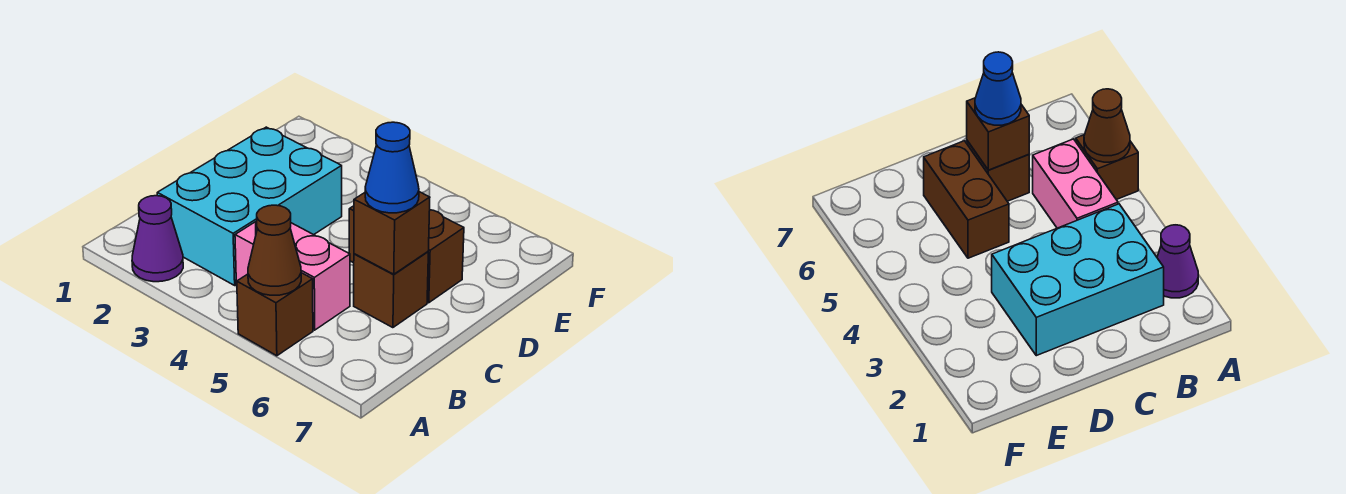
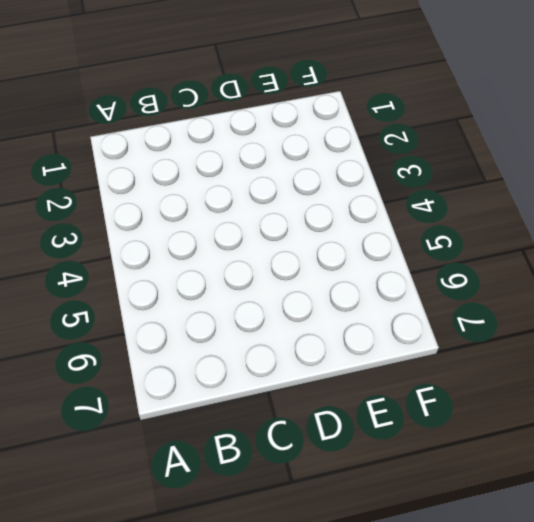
none -> purple cone A2 level 1
none -> brown brick A5 level 1

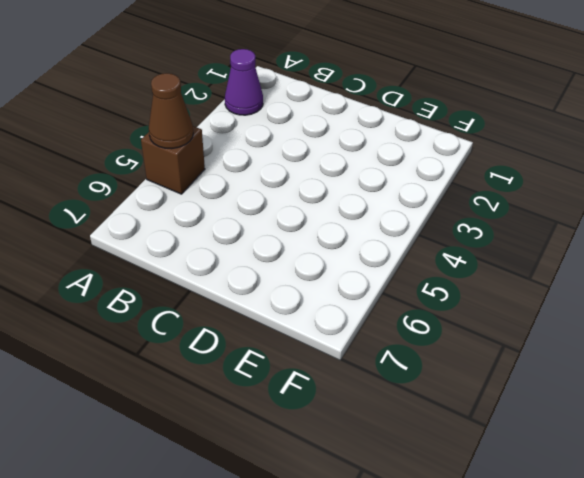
none -> cyan brick B2:D3 level 1
none -> pink brick B4:B5 level 1

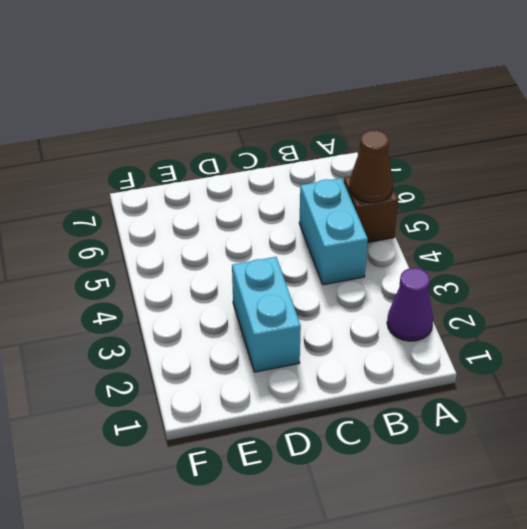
cyan brick B4:B5 level 1 -> pink brick B4:B5 level 1
cyan brick D2:D3 level 1 -> cyan brick B2:D3 level 1
none -> brown brick C6 level 1
none -> brown brick D5:D6 level 1

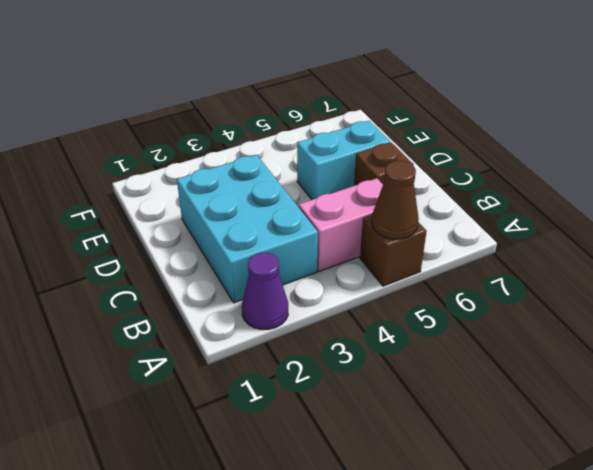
cyan brick D5:D6 level 1 -> brown brick D5:D6 level 1
none -> brown brick C6 level 2
none -> blue cone C6 level 3

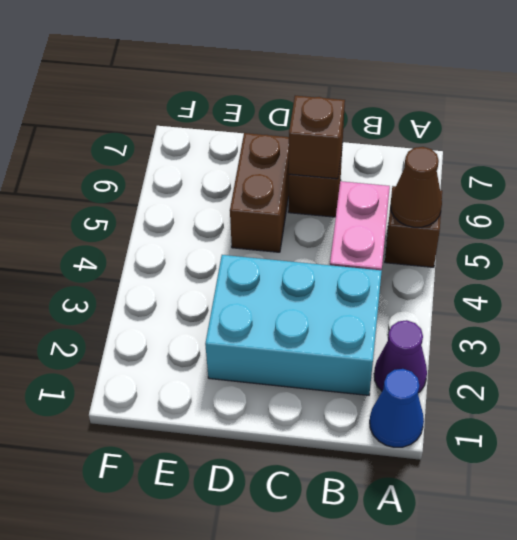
blue cone A1 level 1 -> blue cone C6 level 3

